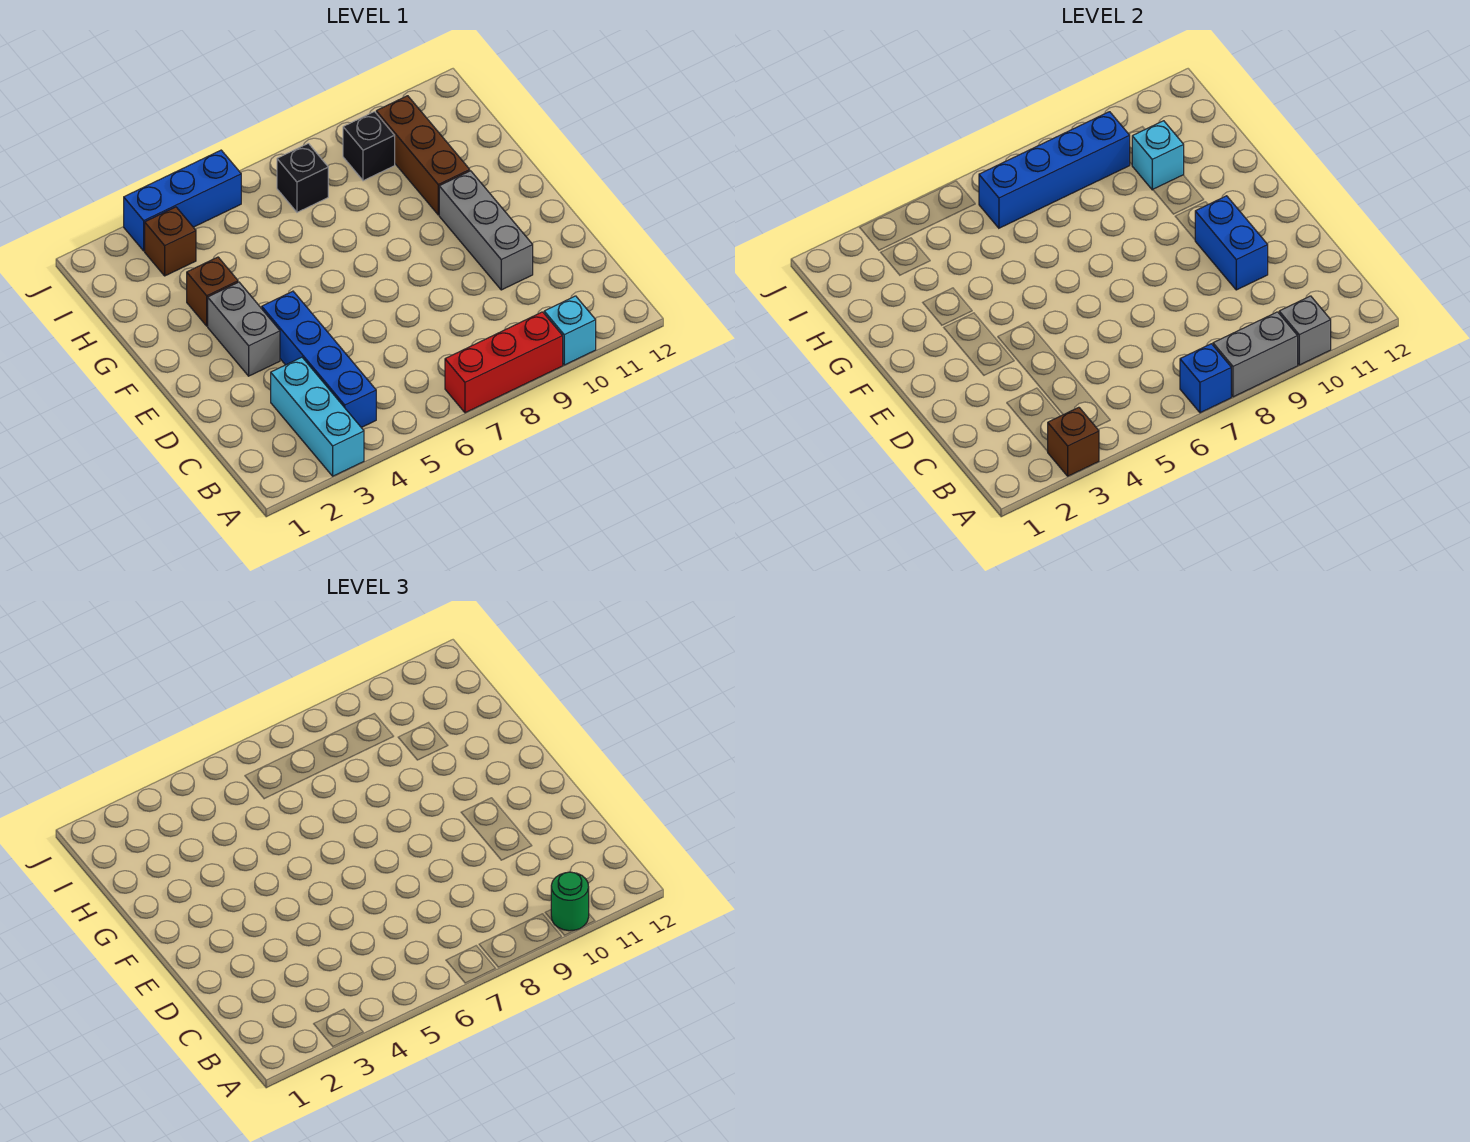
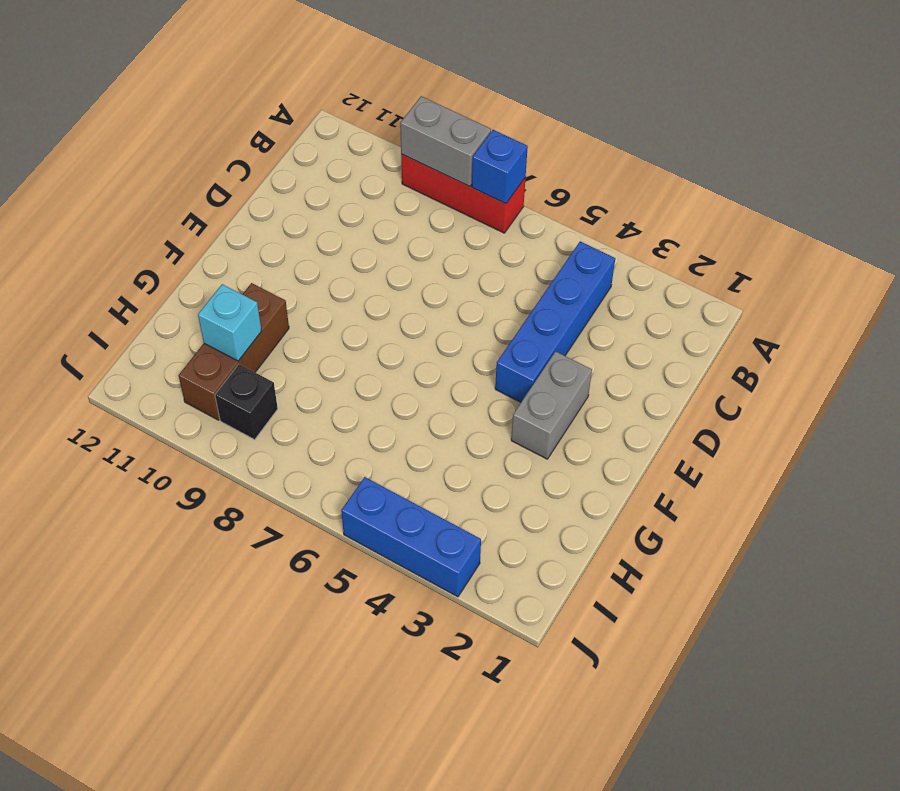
none -> cyan brick A3:C3 level 1
none -> cyan brick A10 level 1
none -> grey brick D10:F10 level 1

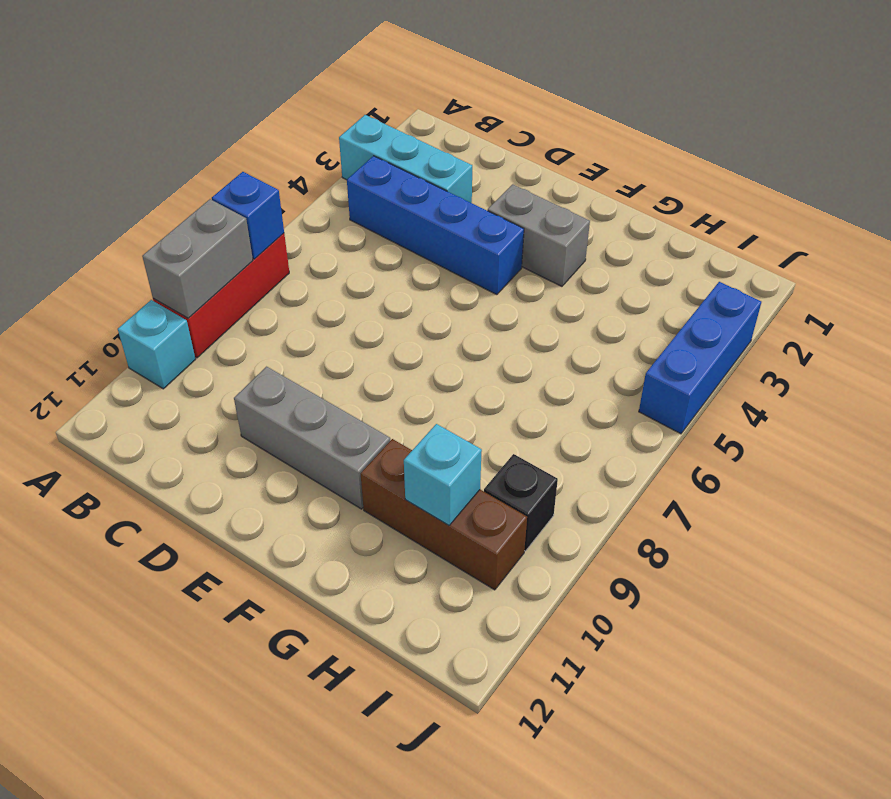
none -> brown brick G3 level 1
none -> brown brick I3 level 1
none -> black brick I7 level 1

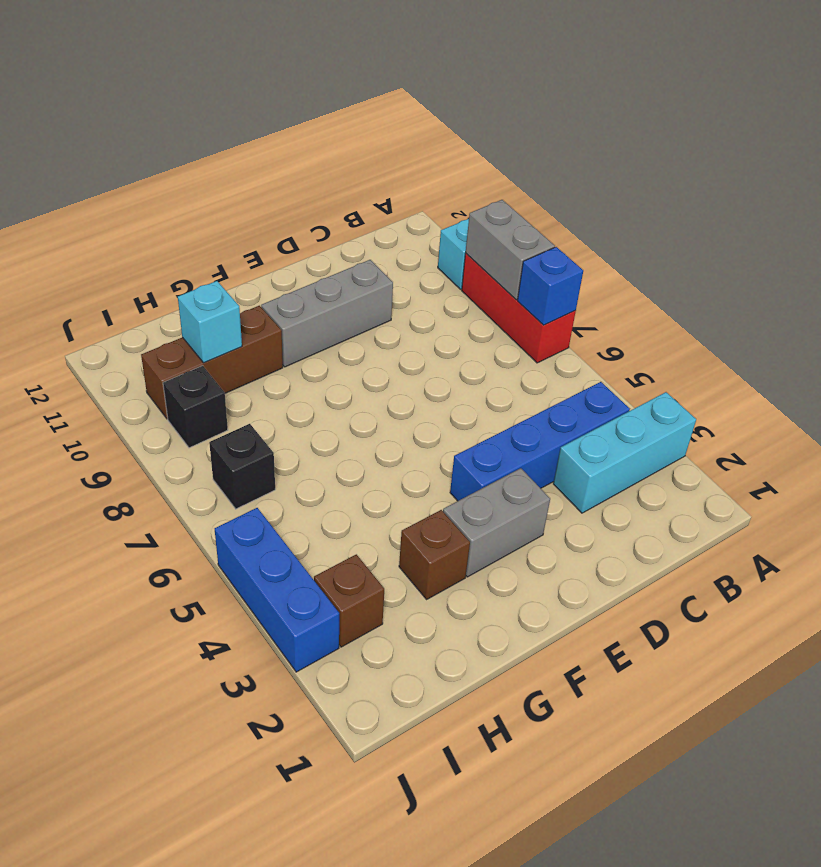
none -> brown brick A3 level 2
none -> grey brick A10 level 2
none -> blue brick D10:E10 level 2

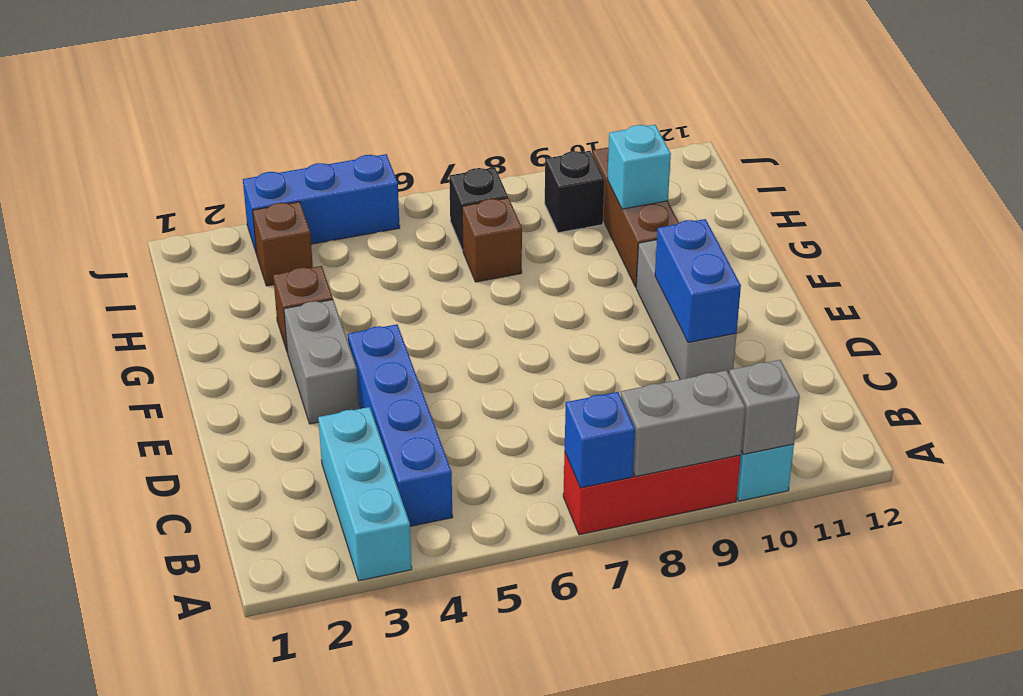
brown brick H7 level 1 -> brown brick A3 level 2
none -> blue brick I6:I9 level 2
none -> green round brick A10 level 3

